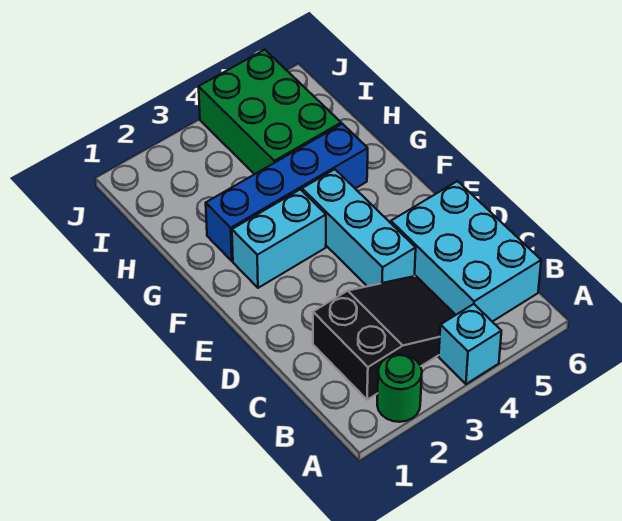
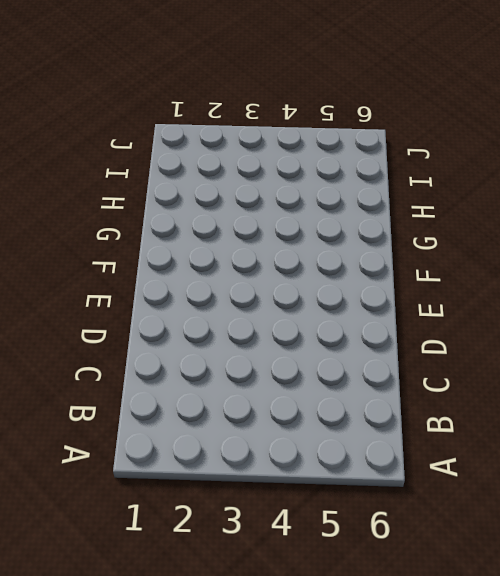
none -> green round brick A2 level 1
none -> cyan brick A4 level 1

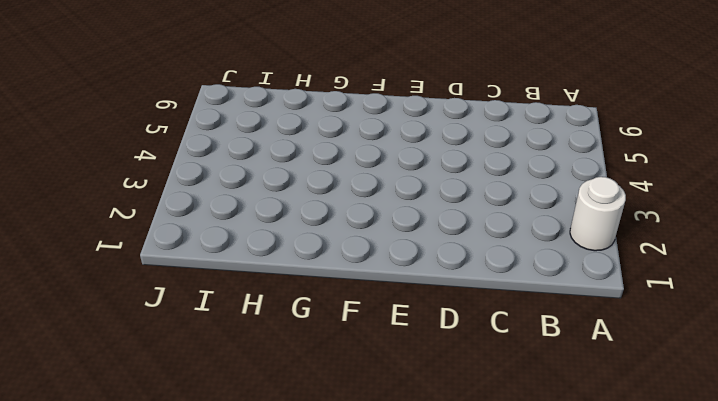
white round brick A2 level 1 -> green round brick A2 level 1
none -> cyan brick A4 level 1
none -> black slope B2:C4 level 1 top 2

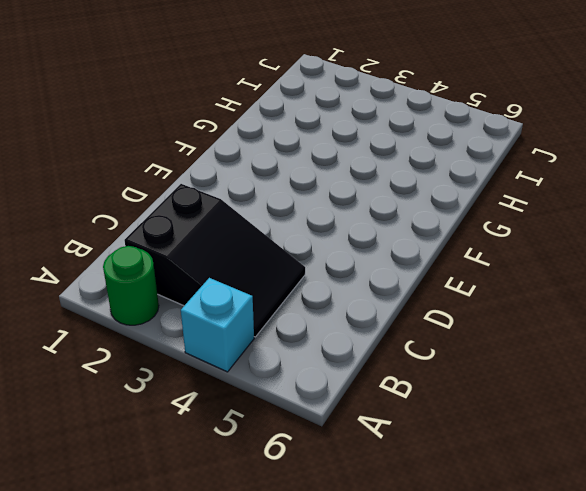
none -> cyan brick B5:D6 level 1
none -> cyan brick D4:F4 level 1

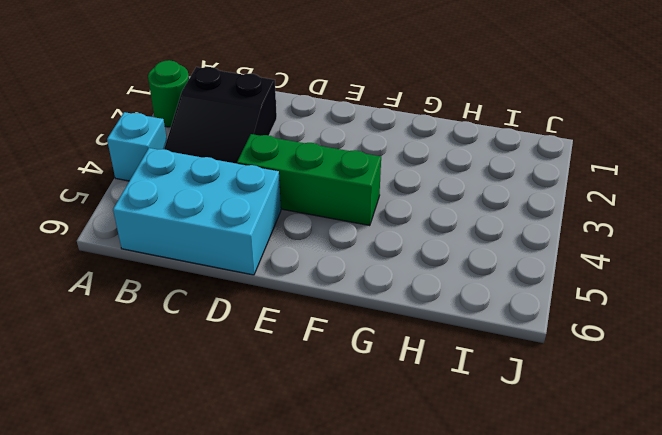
green brick D4:F4 level 1 -> cyan brick D4:F4 level 1
none -> cyan brick F2:F3 level 1
none -> blue brick G2:G5 level 1

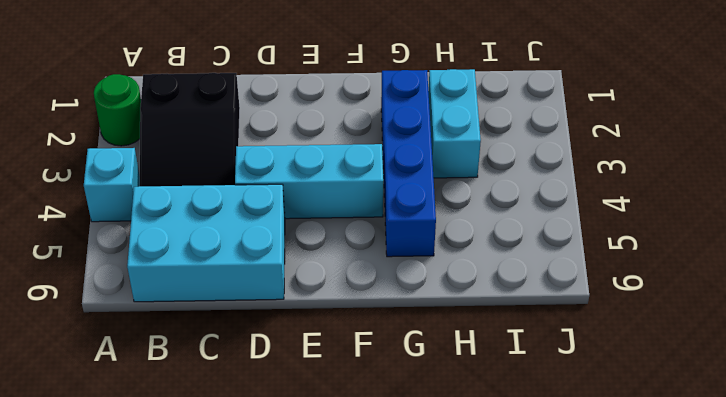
cyan brick H2:H3 level 1 -> cyan brick F2:F3 level 1
none -> green brick H4:J5 level 1

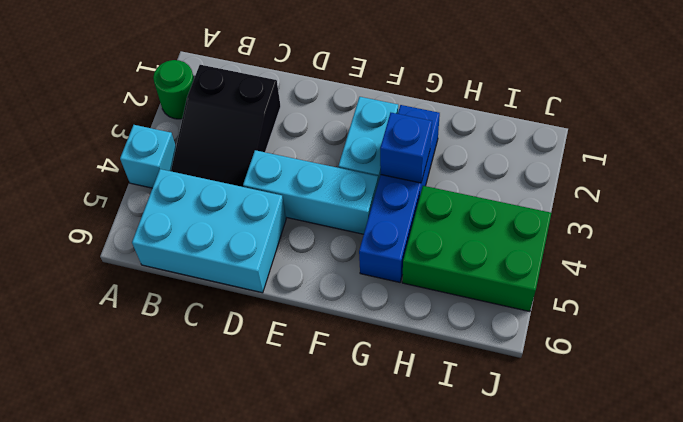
blue brick G3 level 2 -> none

